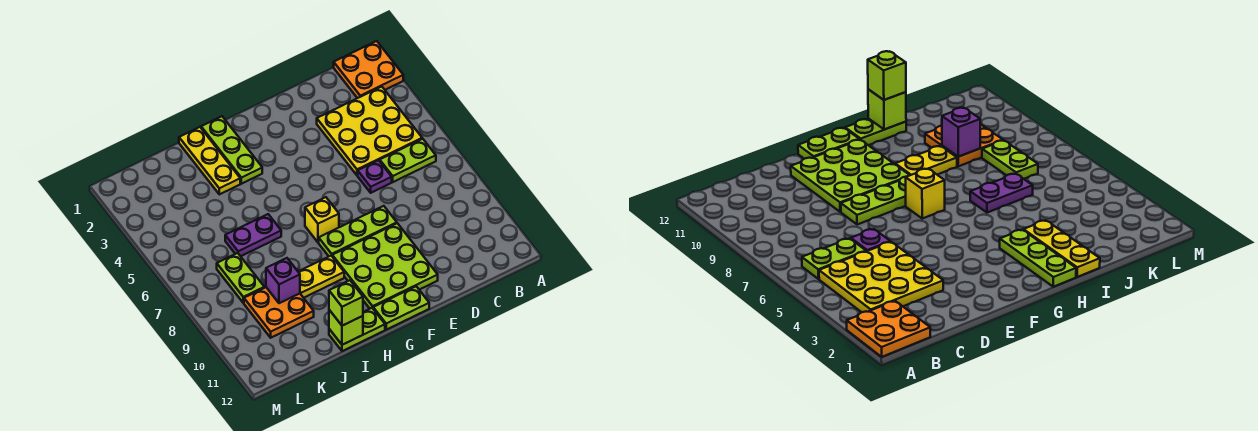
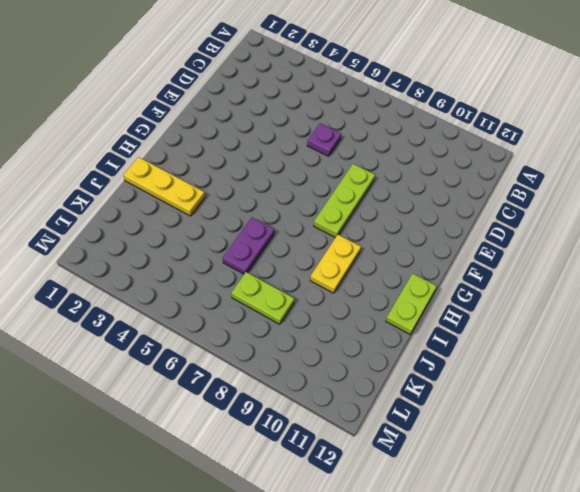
none -> orange plate A1:B2 level 1
none -> yellow plate B3:D5 level 1
none -> lime plate B6:C6 level 1

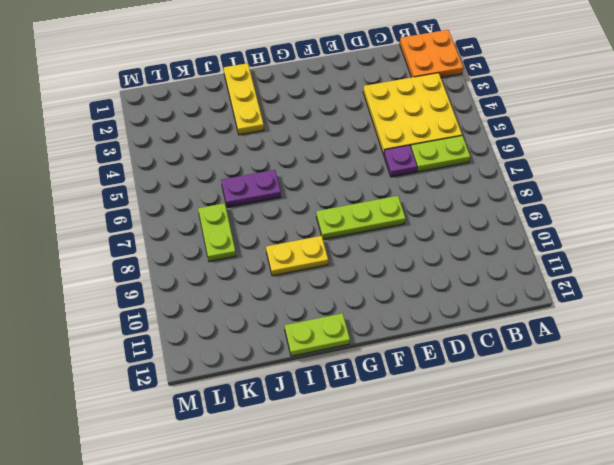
none -> lime plate E9:G11 level 1
none -> lime plate F12:G12 level 1
none -> yellow brick G7 level 1

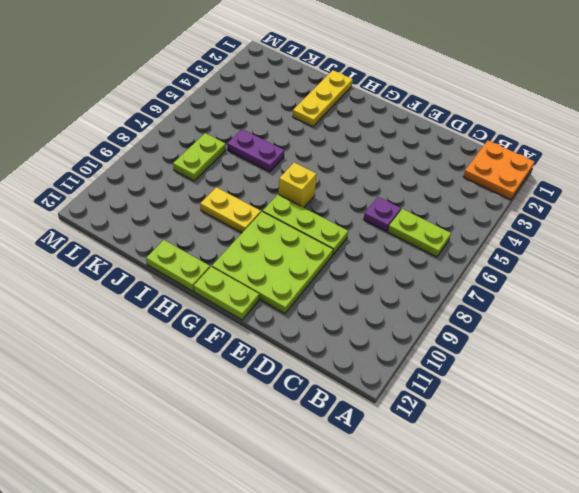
none -> yellow plate B3:D5 level 1
none -> lime plate H1:H3 level 1
none -> orange plate J9:K10 level 1

